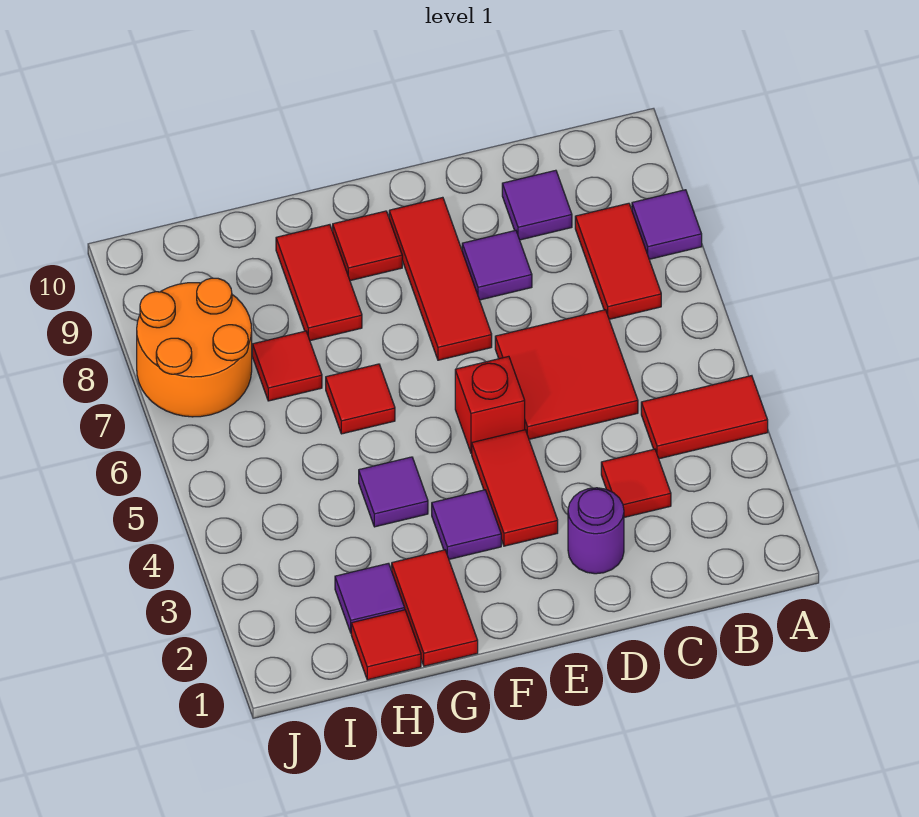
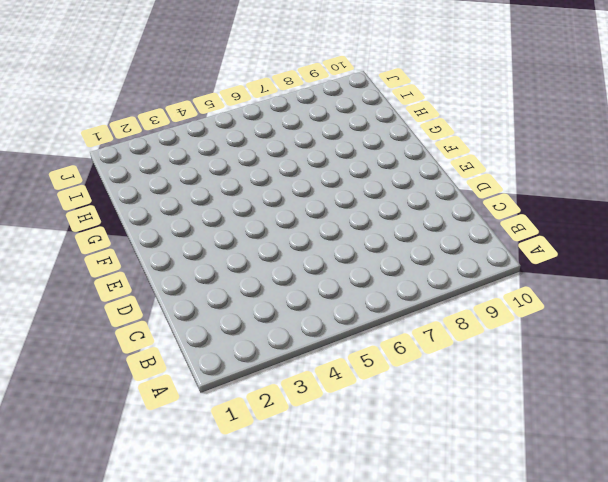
none -> red tile A4:B4 level 1
none -> purple tile A8 level 1
none -> red tile B7:B8 level 1

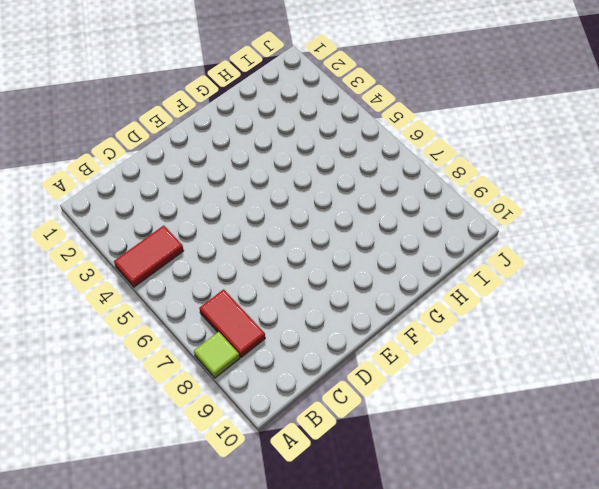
lime tile A8 level 1 -> purple tile A8 level 1
none -> red tile C3 level 1
none -> red tile C5:D6 level 1
none -> purple tile C9 level 1

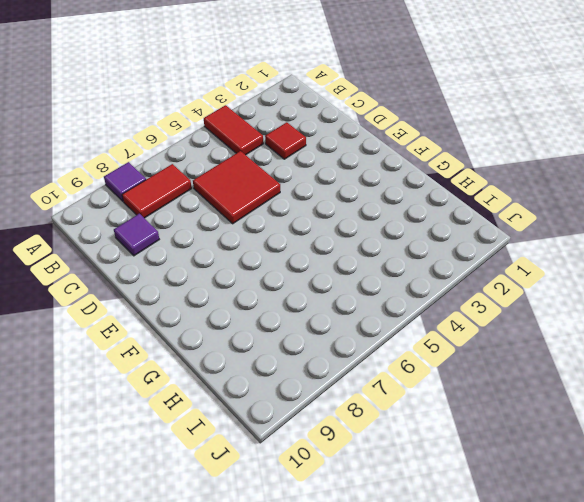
none -> purple round brick D2 level 1
none -> purple tile D8 level 1
none -> red tile E3:E4 level 1

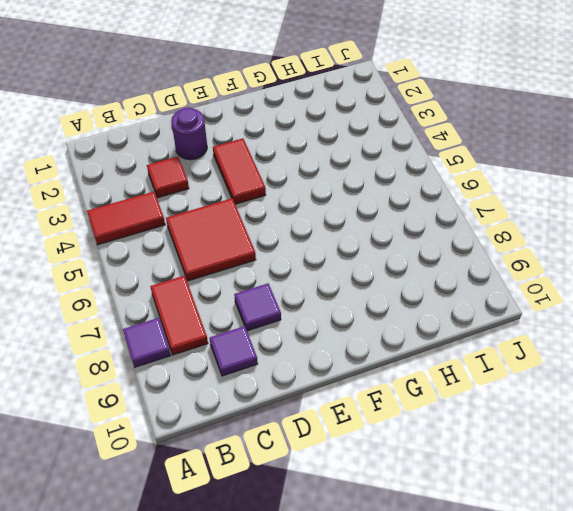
none -> red brick E5 level 1
none -> red tile E7:E9 level 1
none -> purple tile F3 level 1

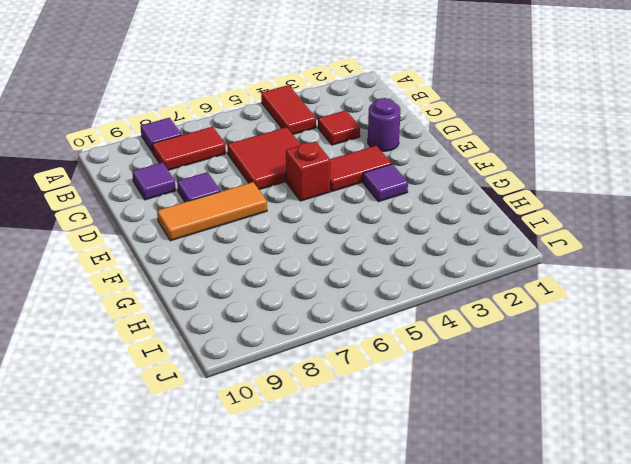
orange tile E7:E9 level 1 -> red tile E7:E9 level 1
none -> red tile F9 level 1
none -> red tile G1:G2 level 1
none -> purple tile G4 level 1

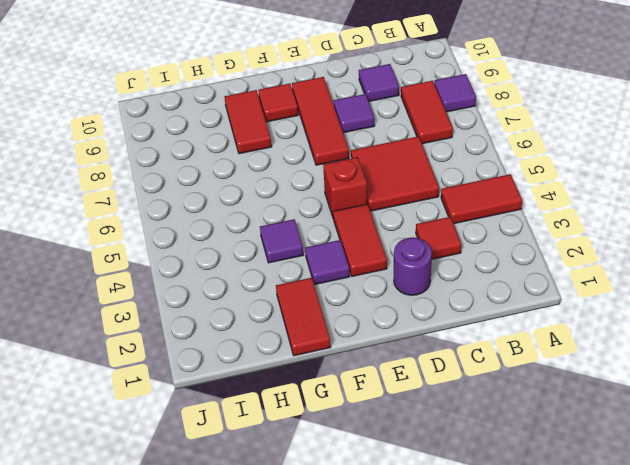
none -> red tile G6 level 1
none -> red tile H1 level 1
none -> purple tile H2 level 1

